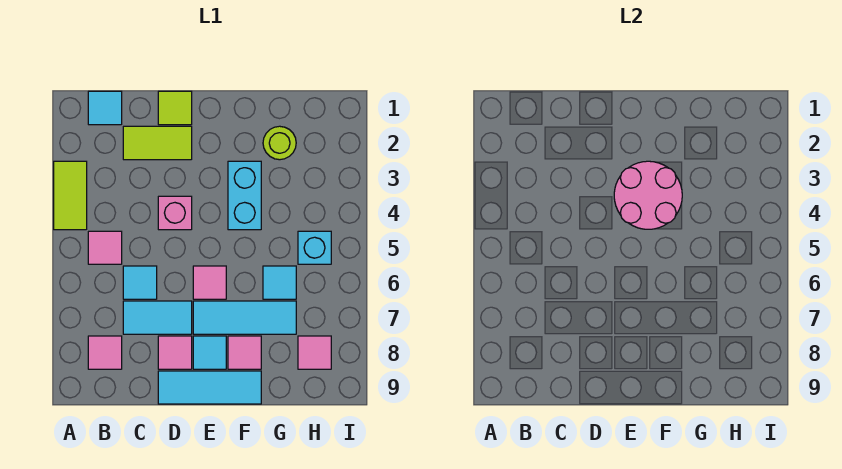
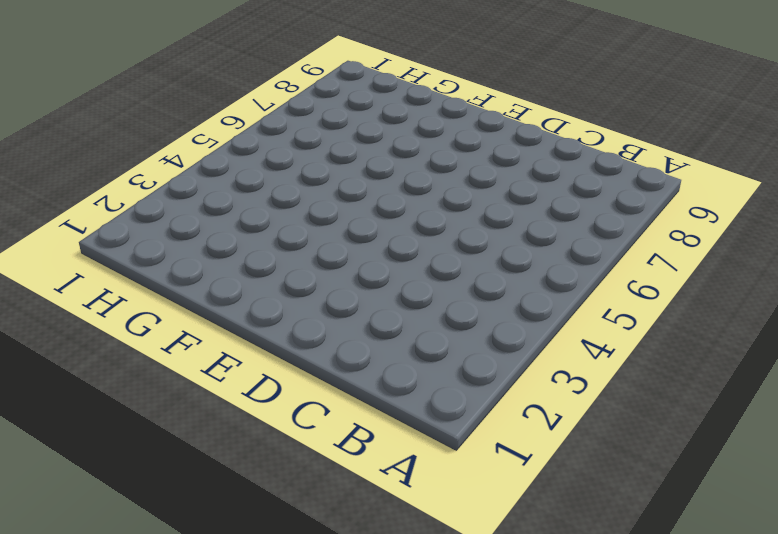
none -> lime tile A3:A4 level 1
none -> cyan tile B1 level 1
none -> pink tile B5 level 1

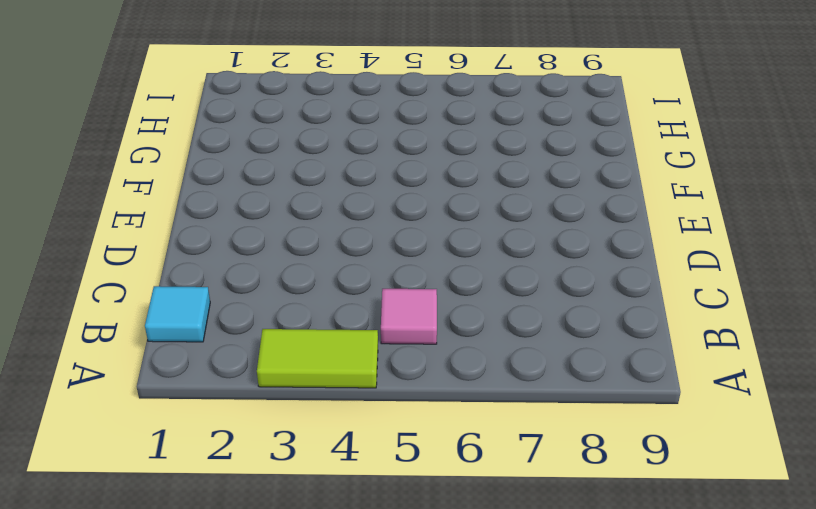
none -> pink tile B8 level 1
none -> lime tile C2:D2 level 1
none -> cyan tile C6 level 1

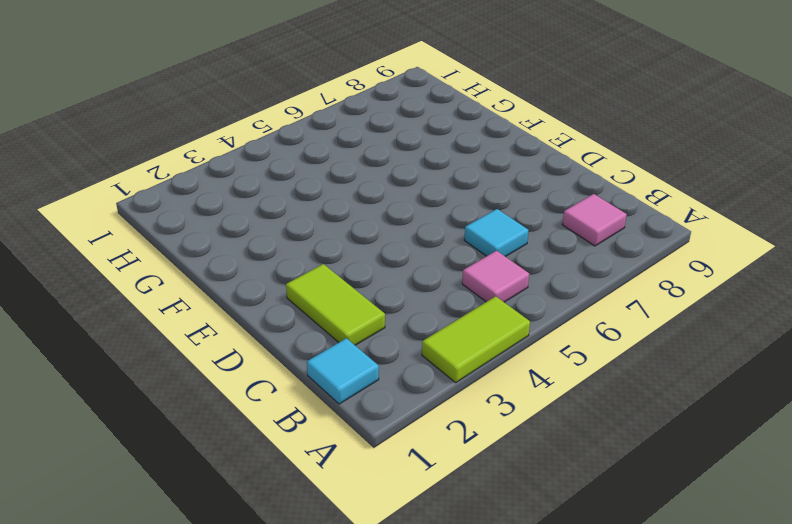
none -> cyan tile C7:D7 level 1
none -> lime tile D1 level 1
none -> pink brick D4 level 1

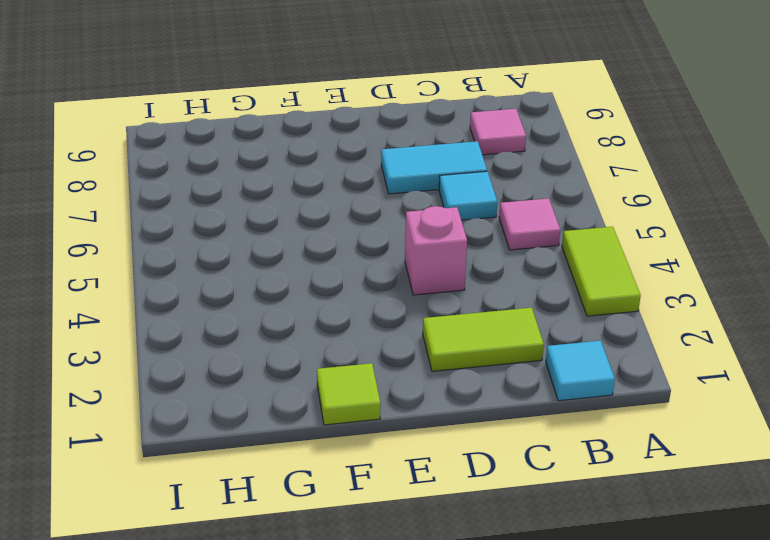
lime tile F1 level 1 -> lime tile D1 level 1
none -> pink tile D8 level 1
none -> cyan tile D9:F9 level 1
none -> pink tile E6 level 1

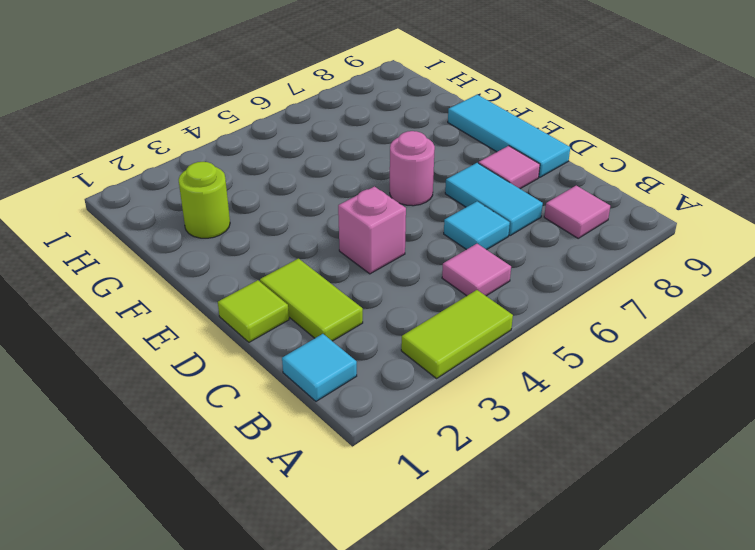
pink round brick E6 level 1 -> pink tile E6 level 1
none -> cyan tile E7:G7 level 1
none -> cyan tile E8 level 1
none -> cyan brick F3:F4 level 1

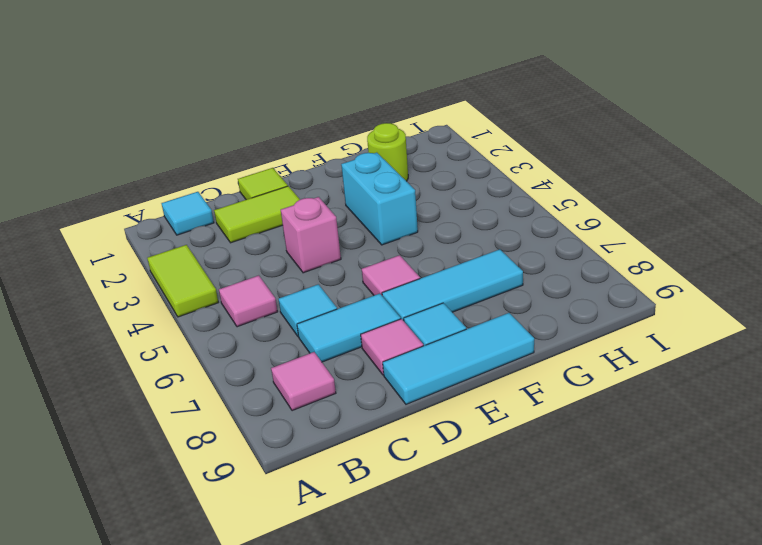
none -> pink tile F8 level 1
none -> cyan tile G6 level 1
none -> cyan brick H5 level 1

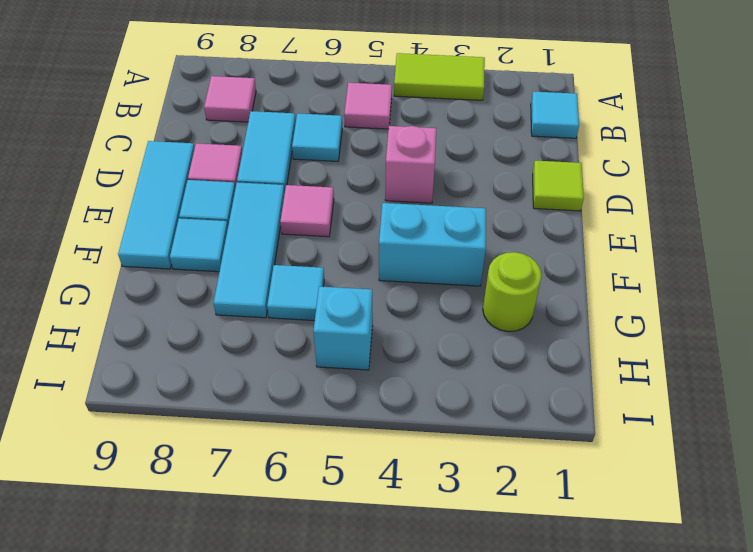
cyan tile F8 level 1 -> pink tile F8 level 1
none -> lime tile C2:D2 level 1
none -> pink tile H8 level 1
none -> pink round brick E3:F4 level 2

